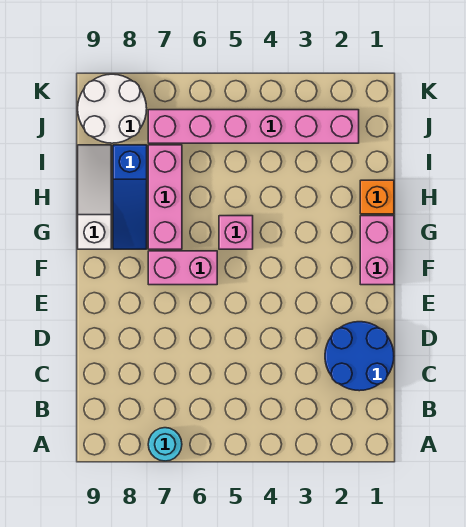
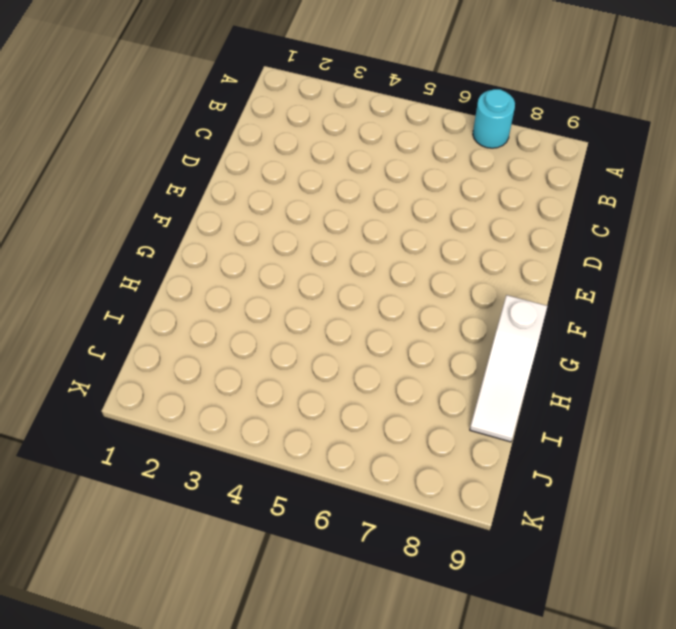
none -> blue round brick C1:D2 level 1
none -> pink brick F1:G1 level 1

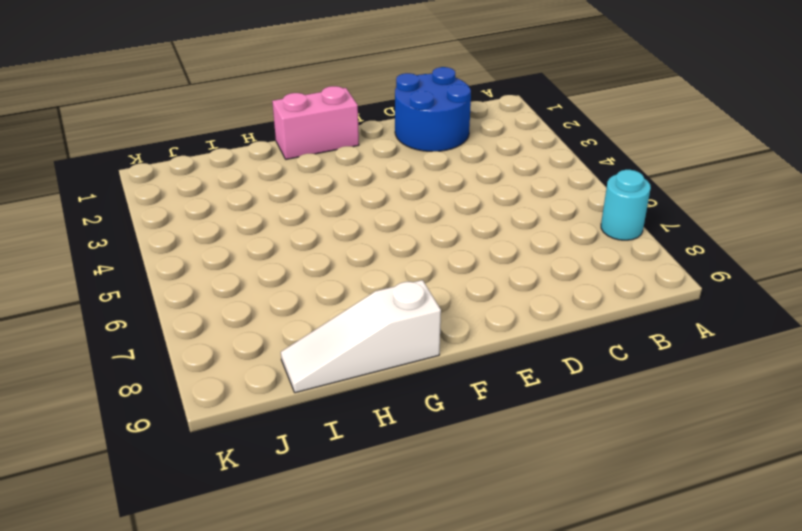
none -> pink brick F6:F7 level 1
none -> pink brick G5 level 1

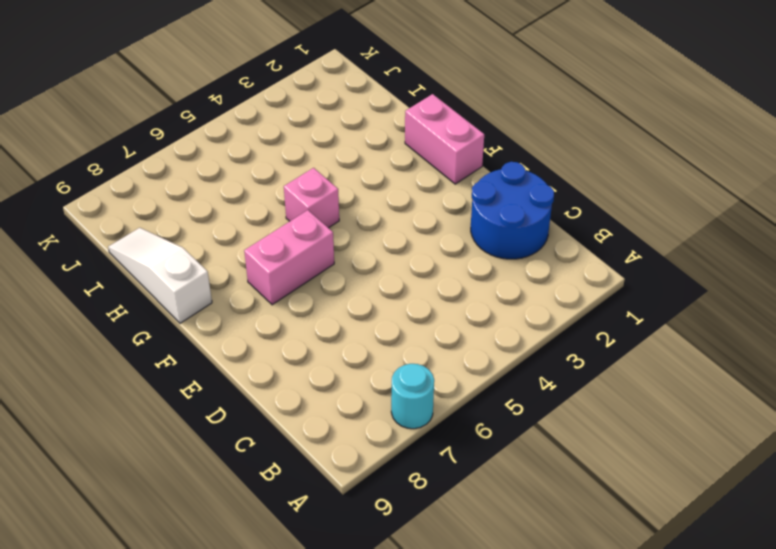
none -> pink brick G7:I7 level 1
none -> blue slope G8:I8 level 1 top I

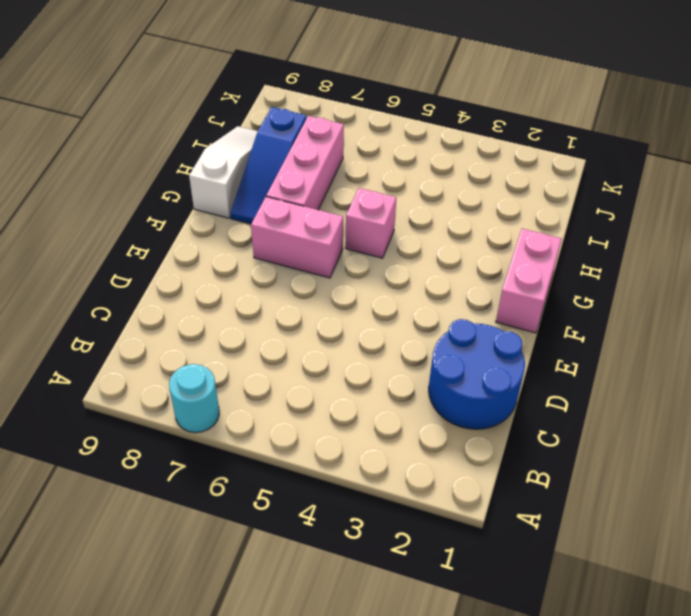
none -> orange brick H1 level 1
none -> pink brick J2:J7 level 1

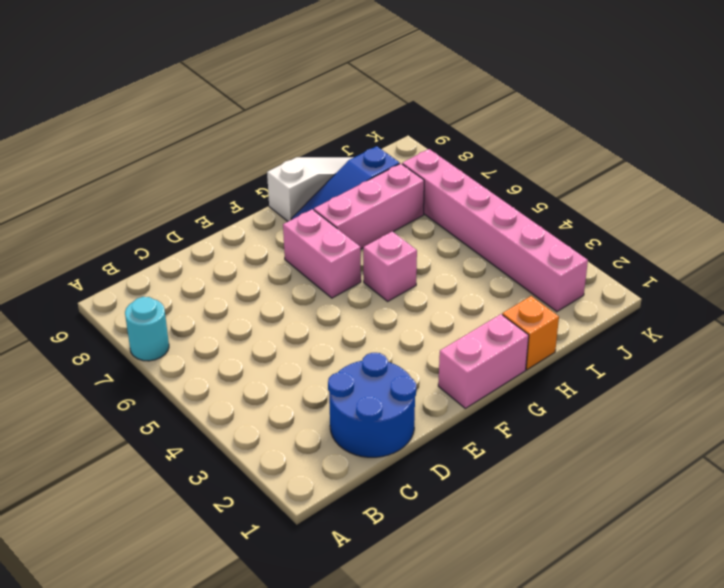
none -> white round brick J8:K9 level 1

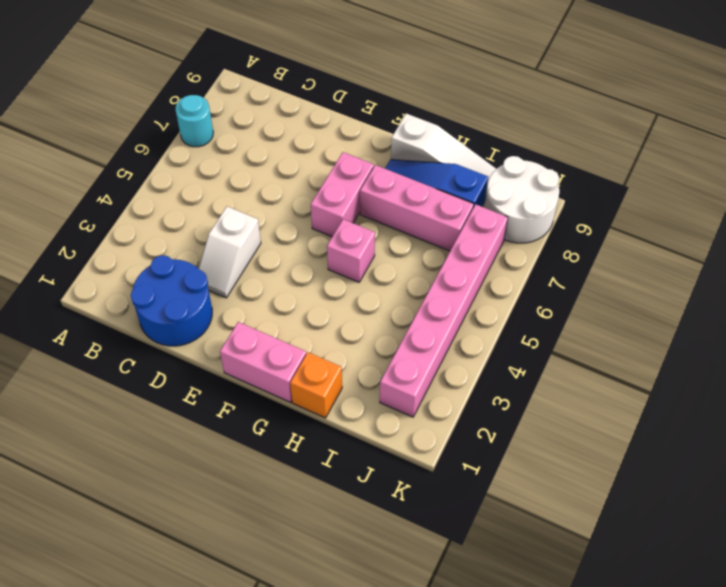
white slope D3:D4 level 1 top 4 -> none

